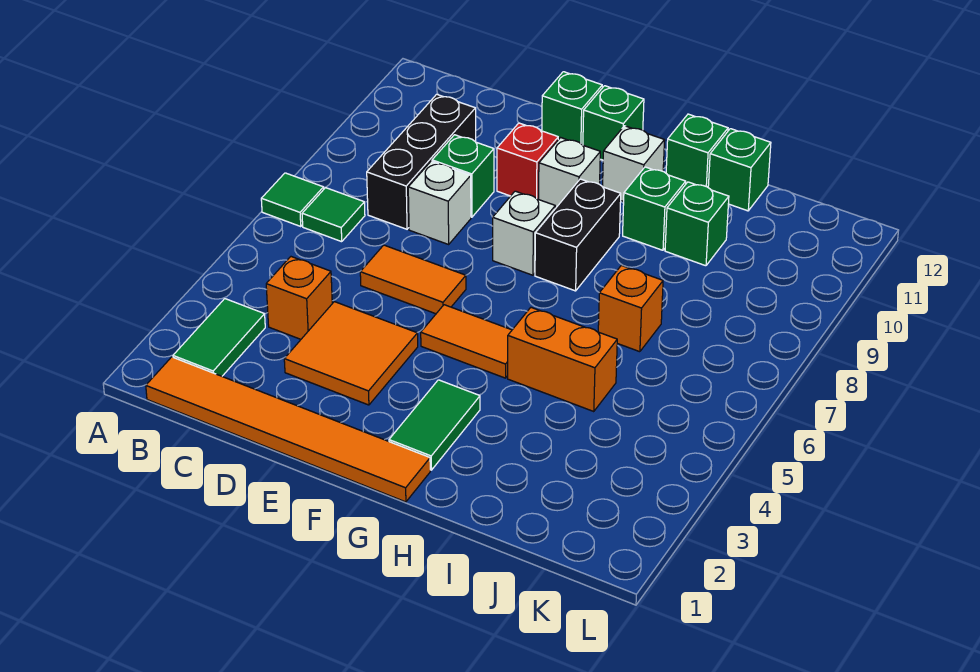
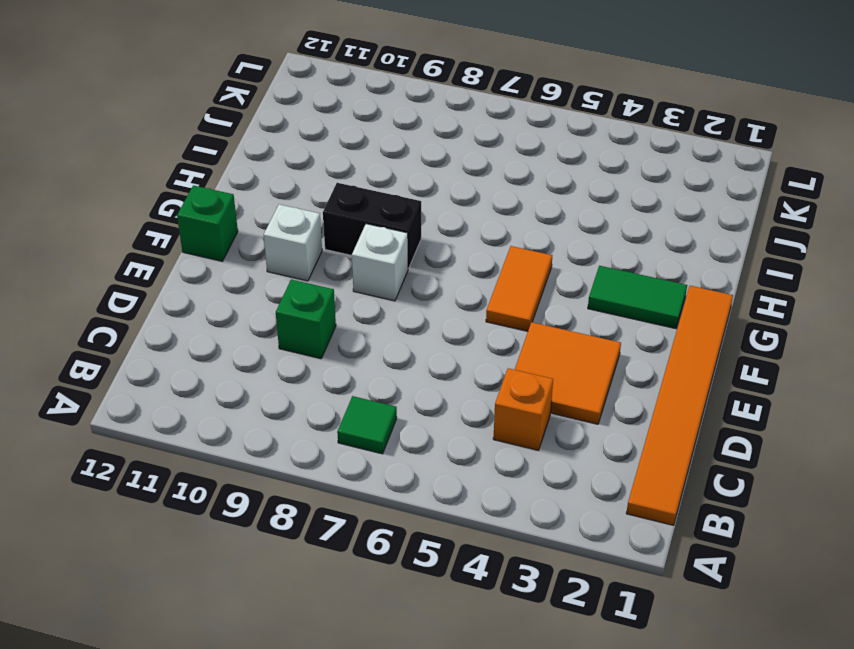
none -> green tile A7 level 1
none -> green tile B2:B3 level 1
none -> black brick C8:C10 level 1

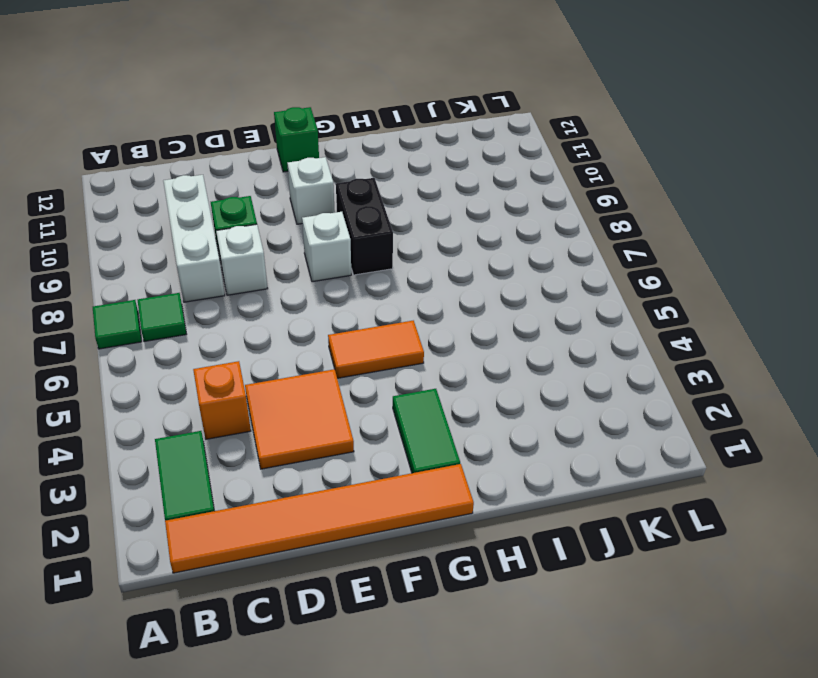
white brick C8:C10 level 1 -> black brick C8:C10 level 1
none -> orange tile D6:E6 level 1
none -> red brick E10 level 1
none -> green brick E12 level 1

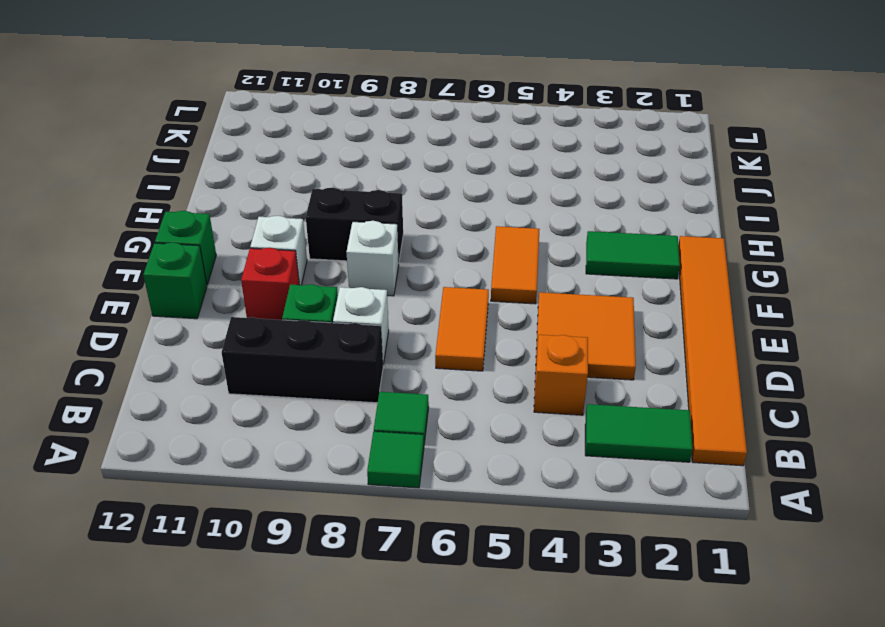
none -> white brick G11 level 1
none -> orange brick H5:I5 level 1
none -> green brick H10 level 1

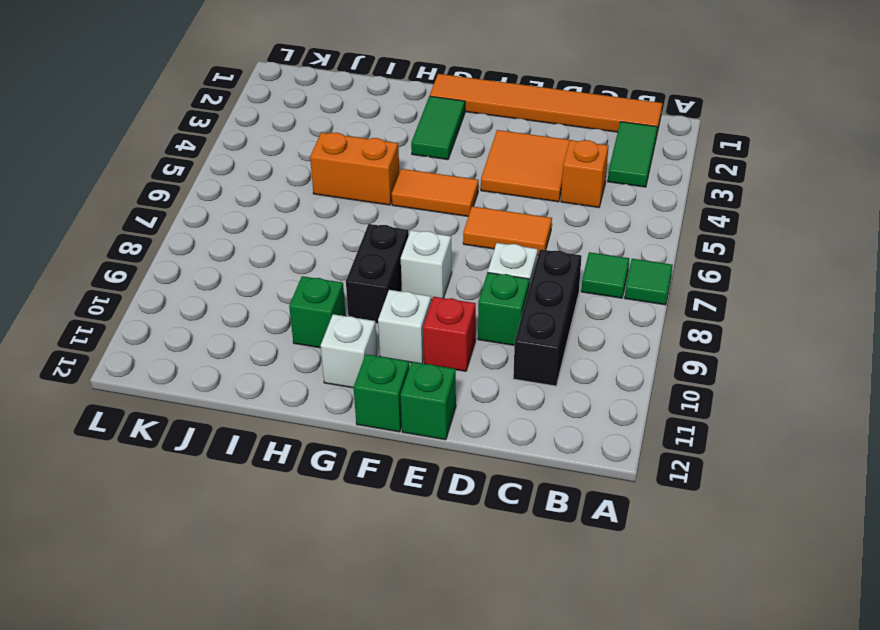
none -> green brick H12 level 1
none -> orange brick I7 level 1
none -> green brick I10 level 1

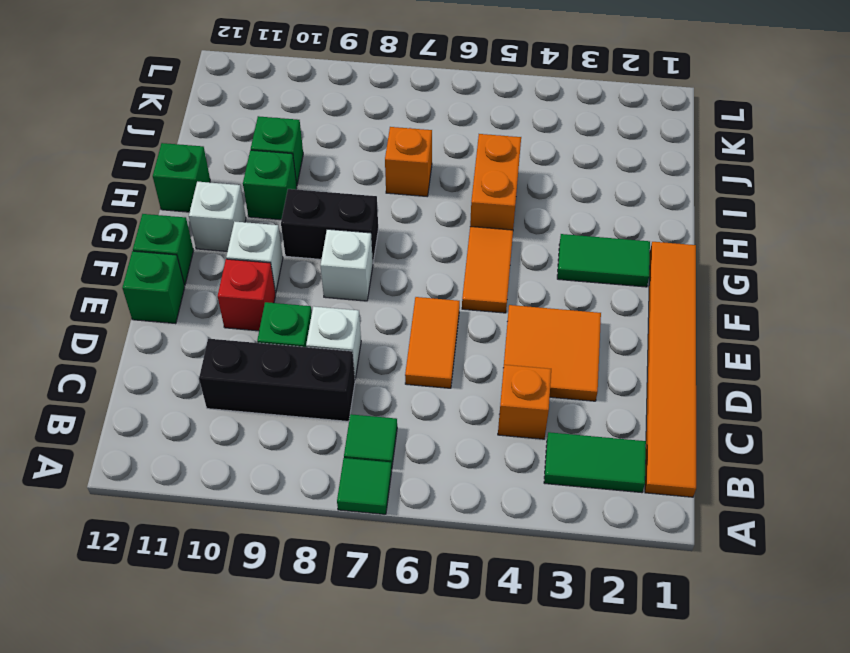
none -> green brick I12 level 1

